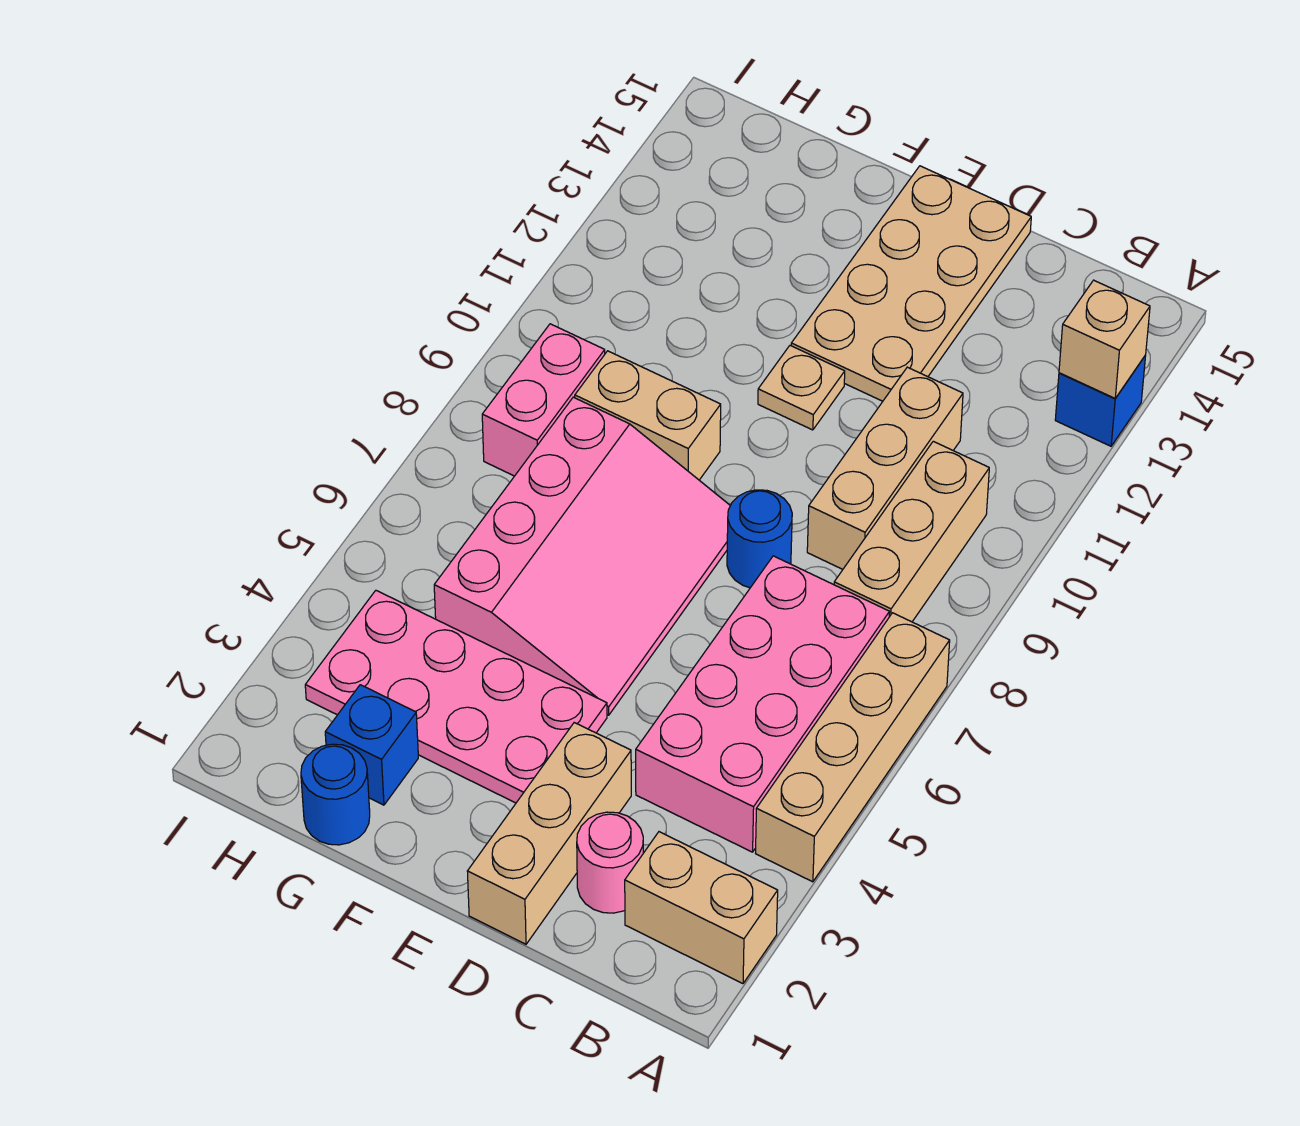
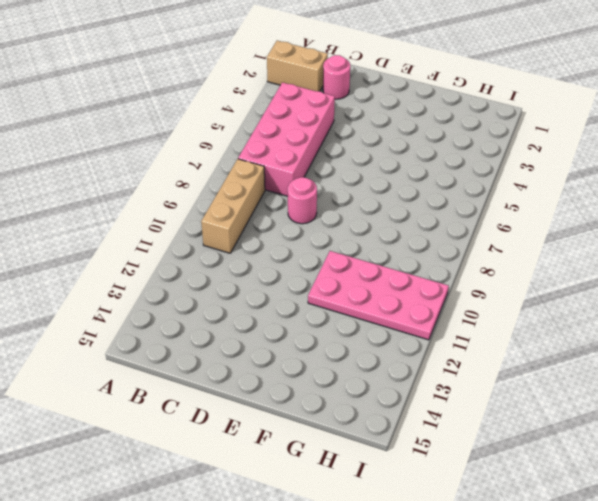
pink round brick D8 level 1 -> blue round brick D8 level 1
pink plate F10:I11 level 1 -> pink plate E3:H4 level 1
none -> tan brick A4:A7 level 1
none -> blue brick A13 level 1
none -> tan brick C9:C11 level 1

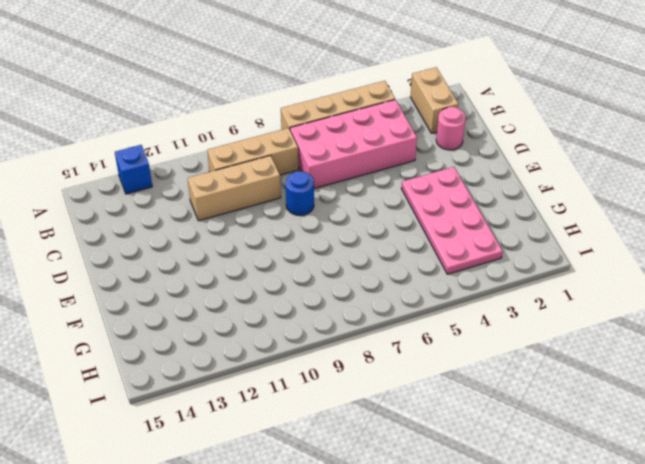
none -> tan brick D1:D3 level 1
none -> tan plate D12:E15 level 1
none -> pink slope E5:G8 level 1 top G

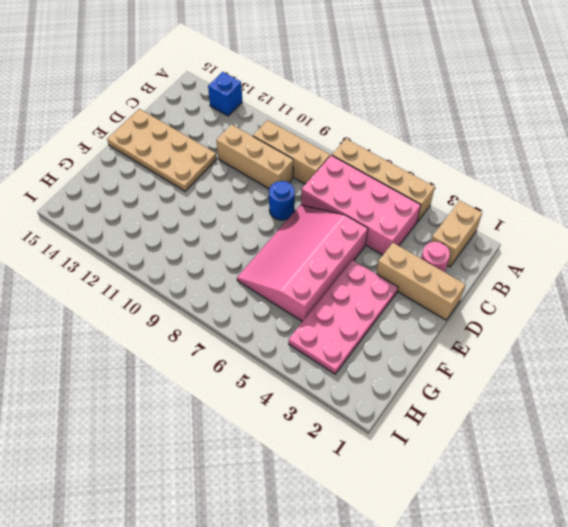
pink slope D5:G7 level 1 top 5 -> pink slope E5:G8 level 1 top G
none -> tan plate E11 level 1
none -> tan brick F9:G9 level 1
none -> blue round brick G1 level 1

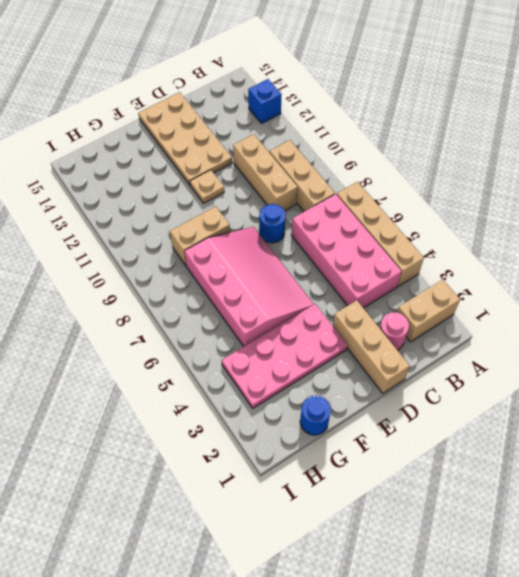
none -> blue brick G2 level 1
none -> pink brick H8:H9 level 1
none -> tan brick A13 level 2

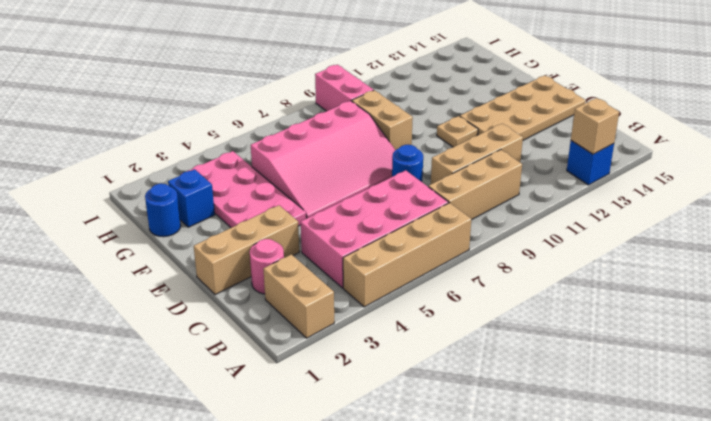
pink brick H9:I9 level 1 -> pink brick H8:H9 level 1

